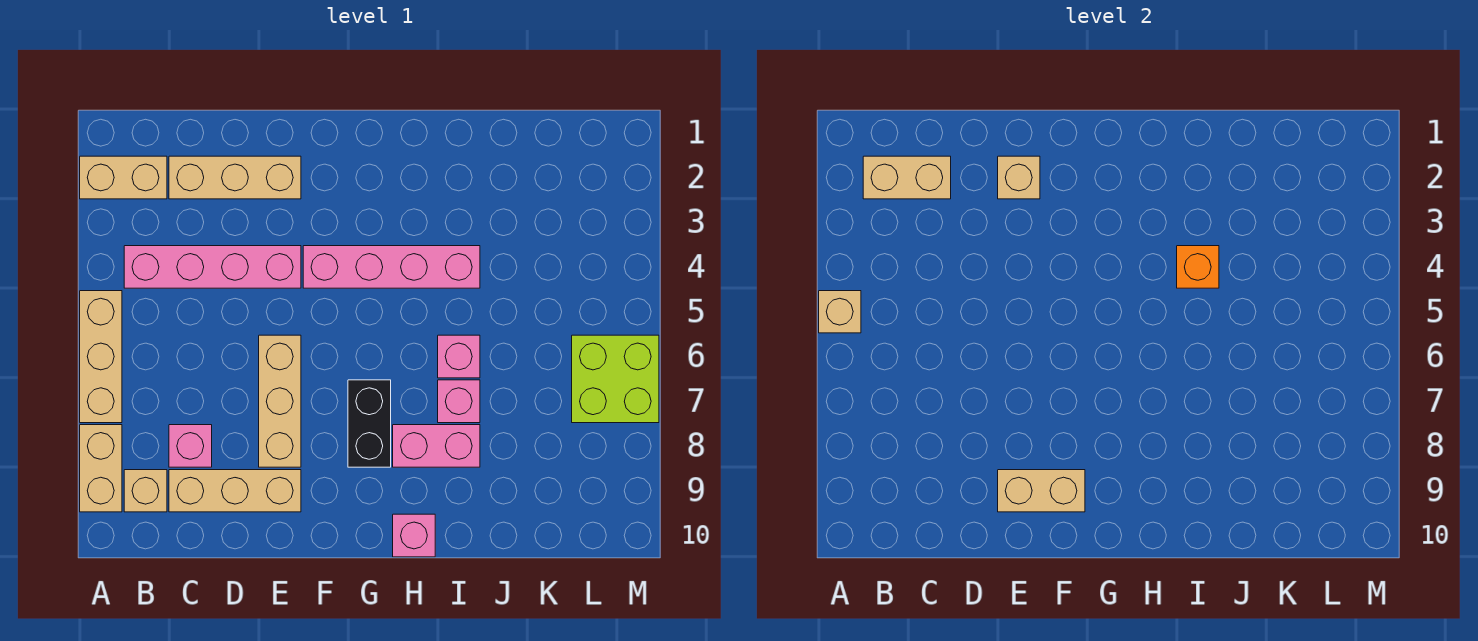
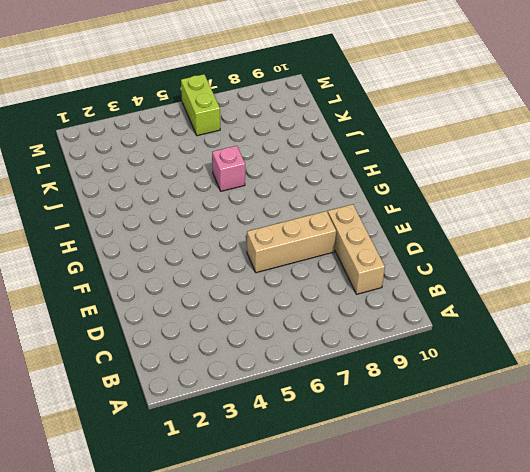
lime brick L6:M6 level 1 -> lime brick L6:M7 level 1
none -> tan brick A2:B2 level 1
none -> tan brick A5:A7 level 1
none -> tan brick A8:A9 level 1

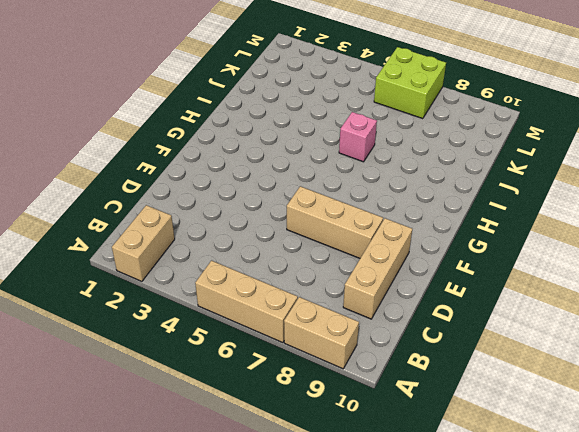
none -> pink brick B4:E4 level 1
none -> tan brick B9 level 1
none -> tan brick C2:E2 level 1

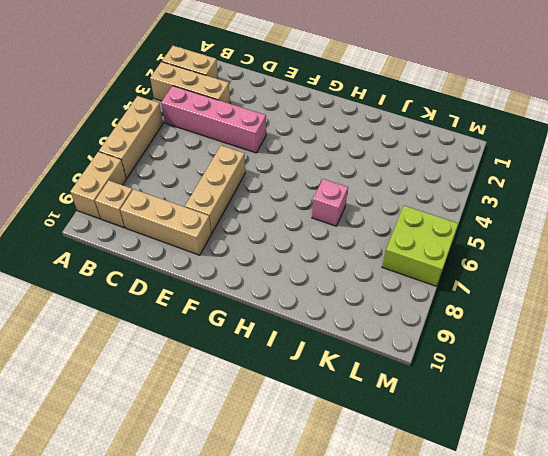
tan brick A3:C3 level 1 -> tan brick C2:E2 level 1
none -> pink brick C8 level 1
none -> pink brick F4:I4 level 1
none -> black brick G7:G8 level 1

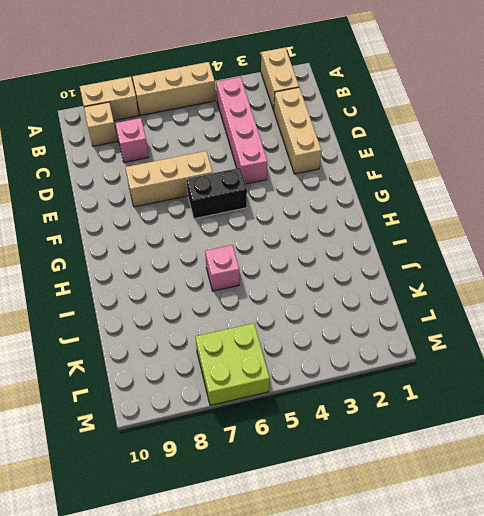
black brick F5:F6 level 1 -> black brick G7:G8 level 1
none -> tan brick C9:E9 level 1
none -> pink brick F4:I4 level 1
none -> pink brick H8:I8 level 1

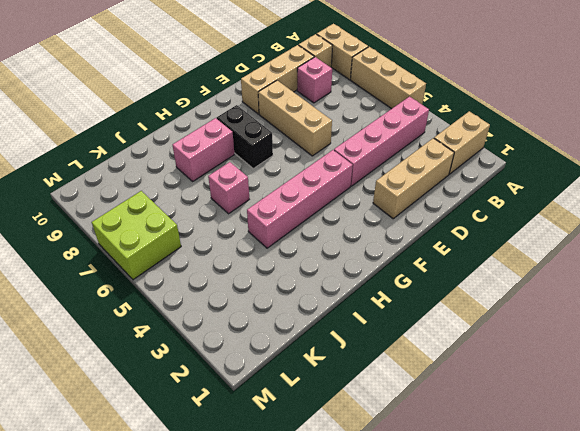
none -> pink brick H10 level 1
none -> pink brick I7 level 1
none -> tan brick A5 level 2

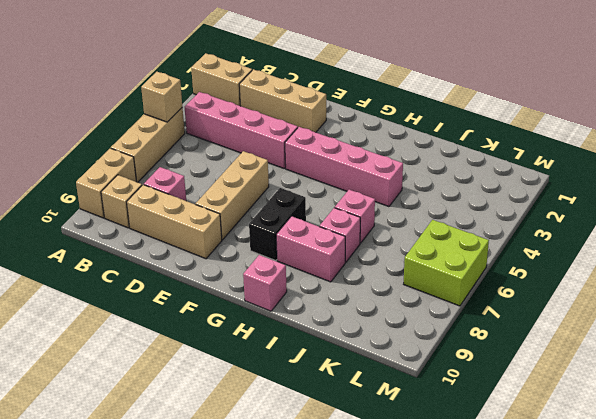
none -> tan brick B2:C2 level 2
none -> tan brick E2 level 2
none -> tan brick E9:F9 level 2

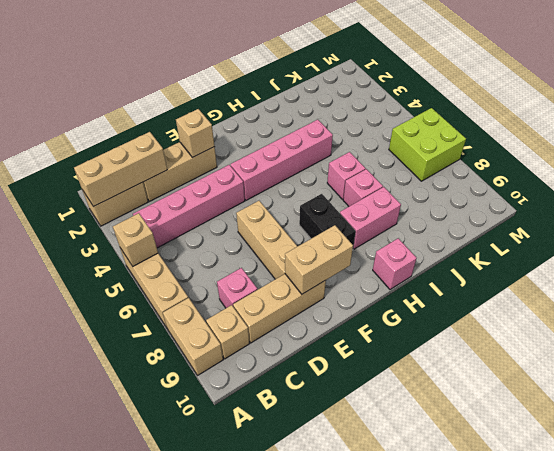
tan brick A2:C2 level 2 -> tan brick B2:C2 level 2
none -> orange brick I4 level 2

